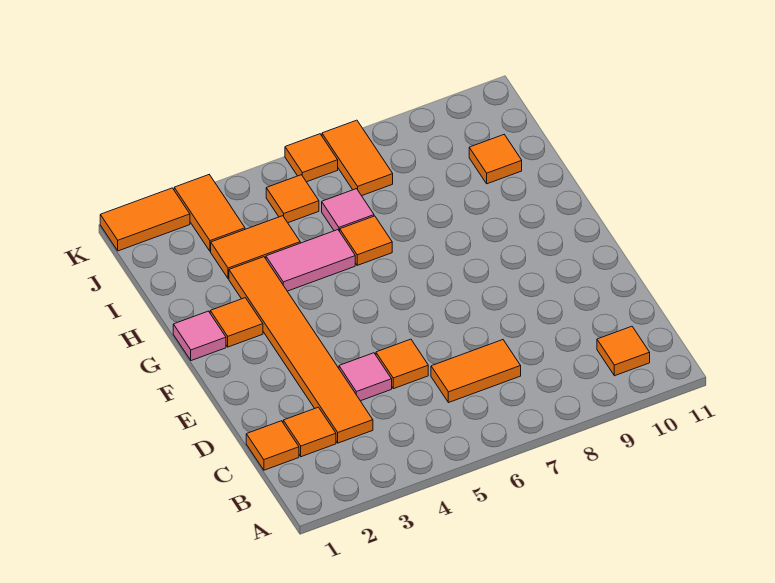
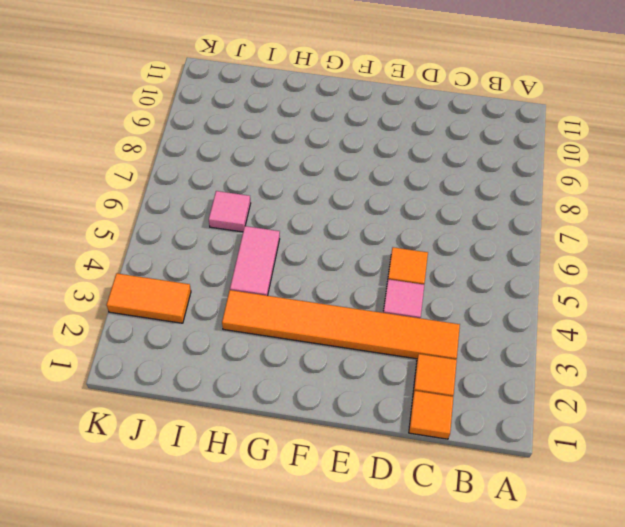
none -> orange tile B10 level 1
none -> orange tile C6:C7 level 1
none -> pink tile G1 level 1

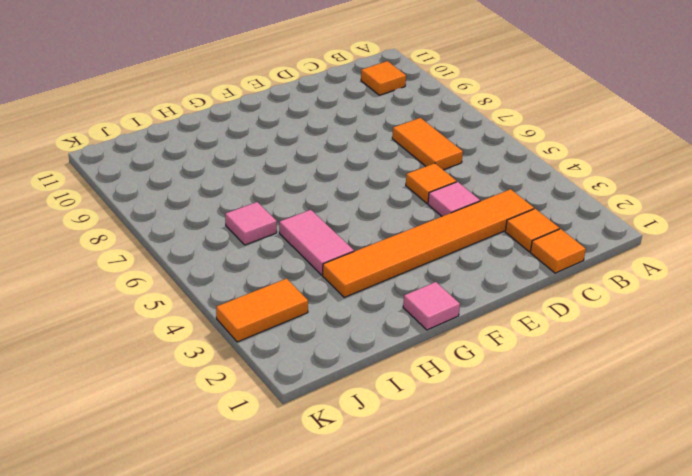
none -> orange tile G2 level 1
none -> orange tile H6 level 1
none -> orange tile I3:I4 level 1

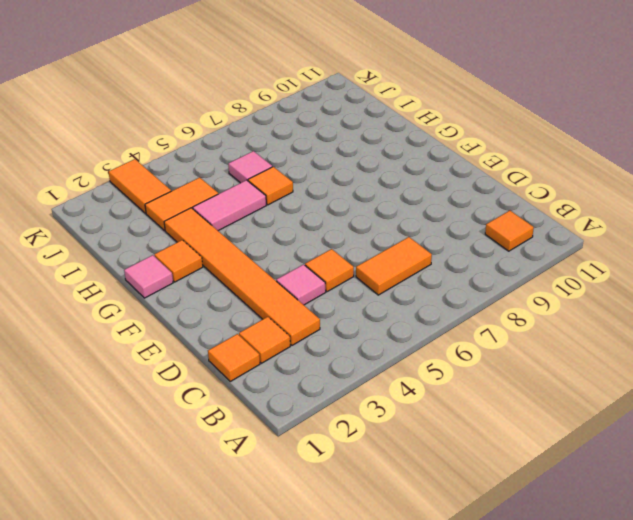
none -> orange tile I10 level 1
none -> orange tile J5 level 1
none -> orange tile J7:K7 level 1

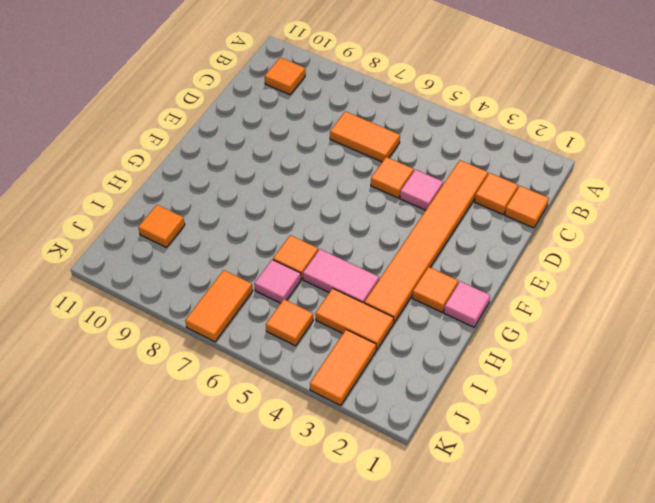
none -> orange tile K1:K2 level 1
none -> orange tile K6 level 1

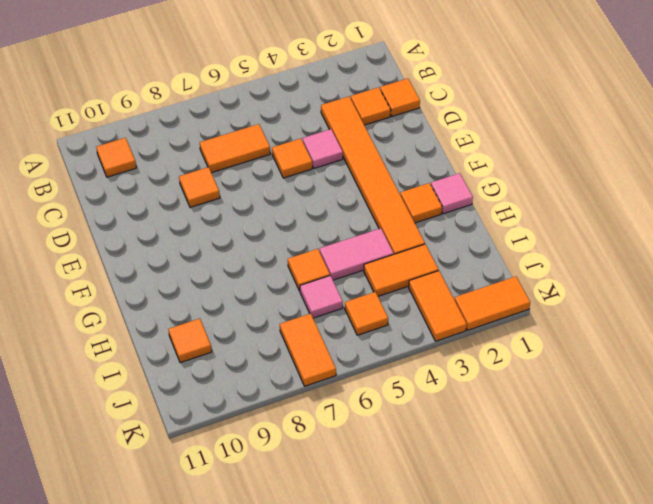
orange tile D8 level 1 -> orange tile K6 level 1

